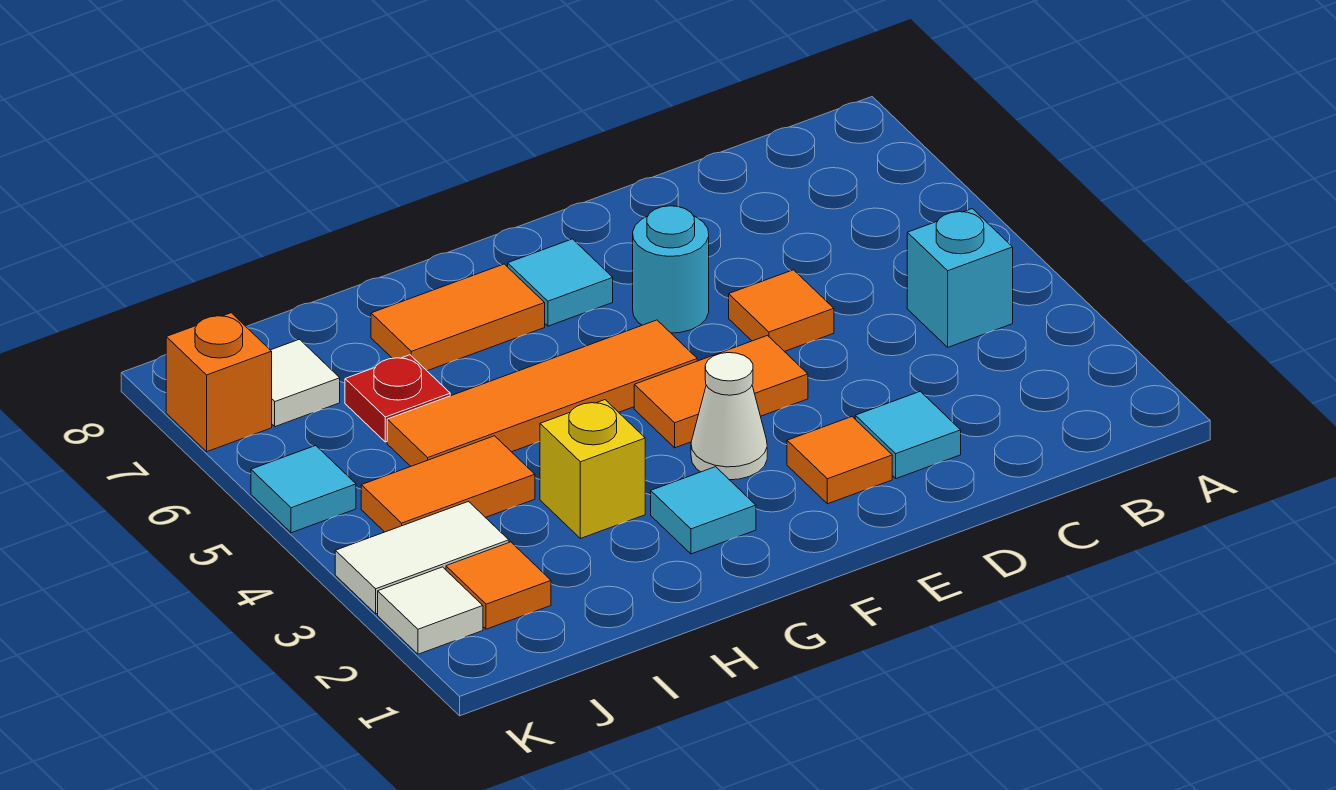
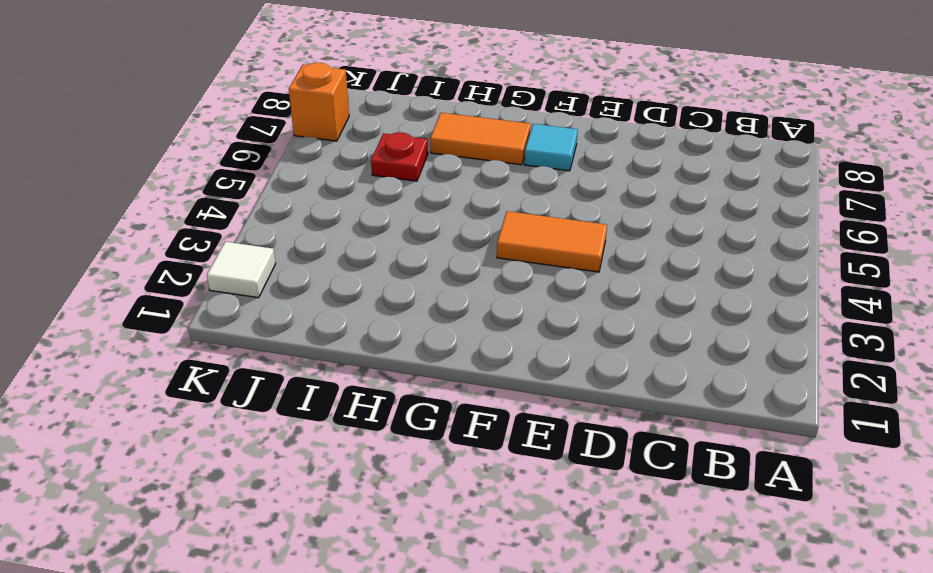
none -> cyan brick B4 level 1
none -> cyan tile D2 level 1
none -> orange tile D5 level 1

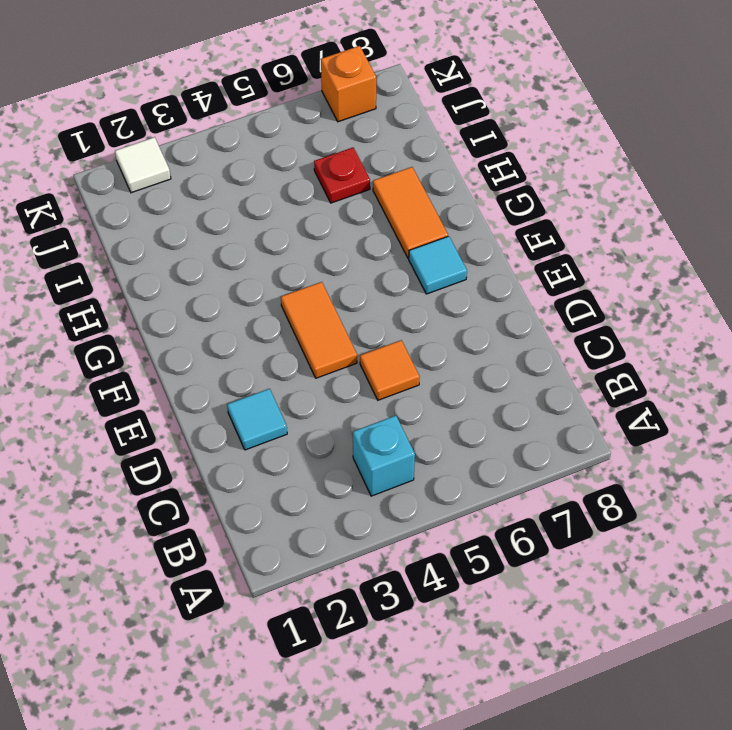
none -> orange tile E2 level 1
none -> cyan round brick E6 level 1
none -> white cone F3 level 1

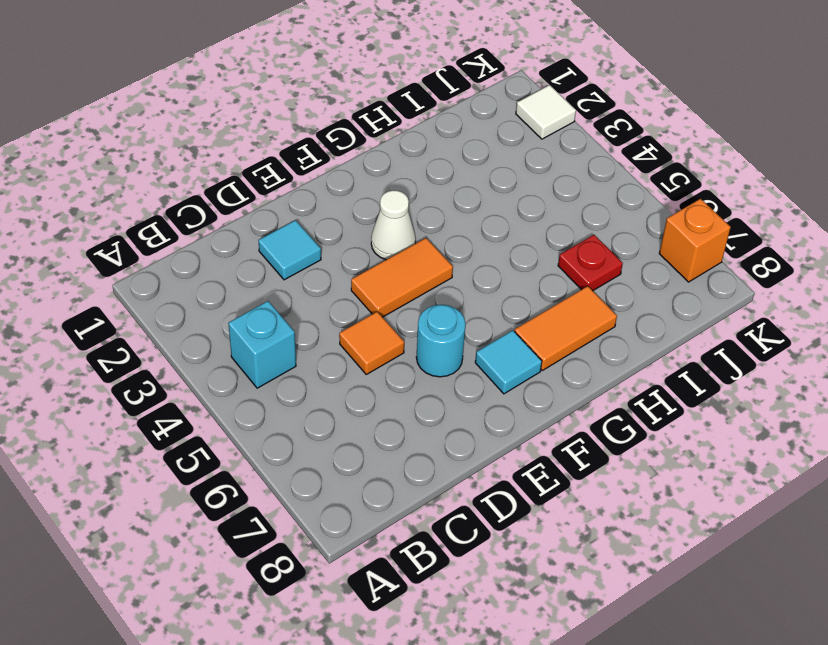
none -> orange tile E2 level 1
none -> orange tile F5:I5 level 1
none -> cyan tile G2 level 1

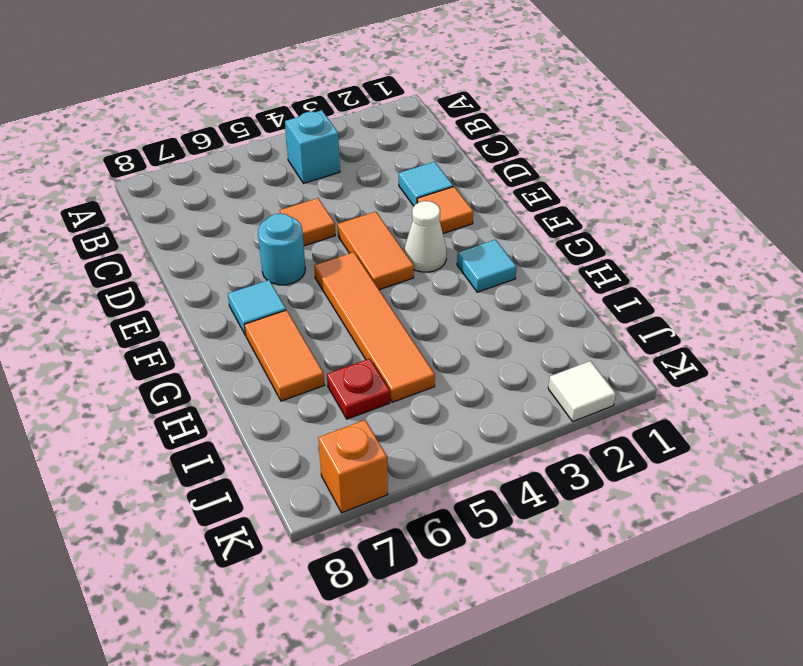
none -> yellow brick H3 level 1
none -> orange tile I4:J4 level 1
none -> orange tile J2 level 1

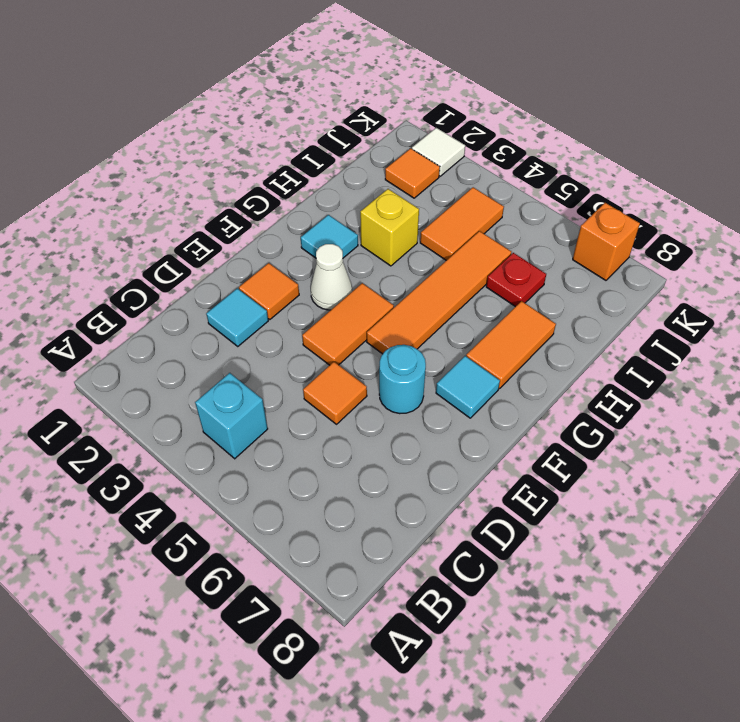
none -> white tile J3:K3 level 1
none -> white tile J7 level 1
none -> cyan tile K5 level 1

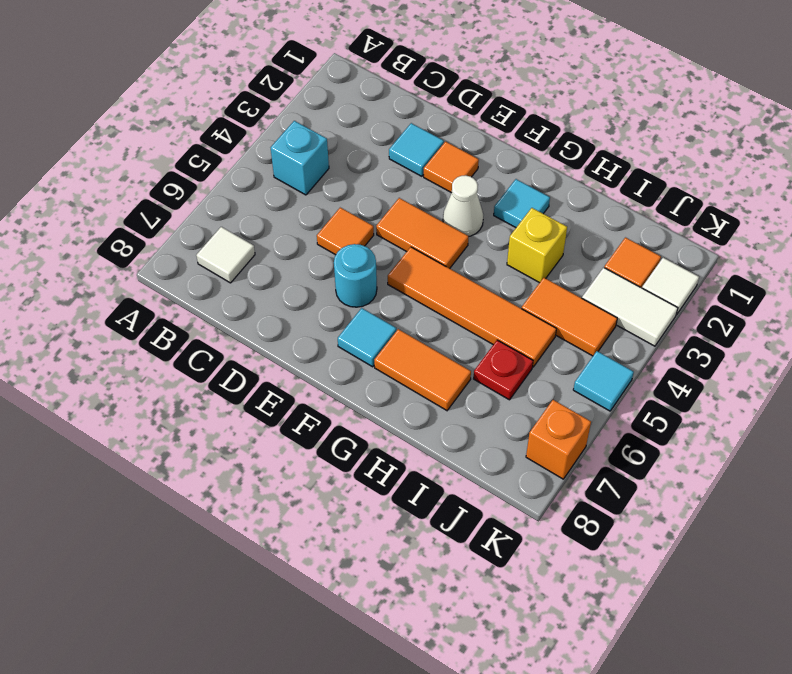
white tile B7 level 1 -> white tile J7 level 1

